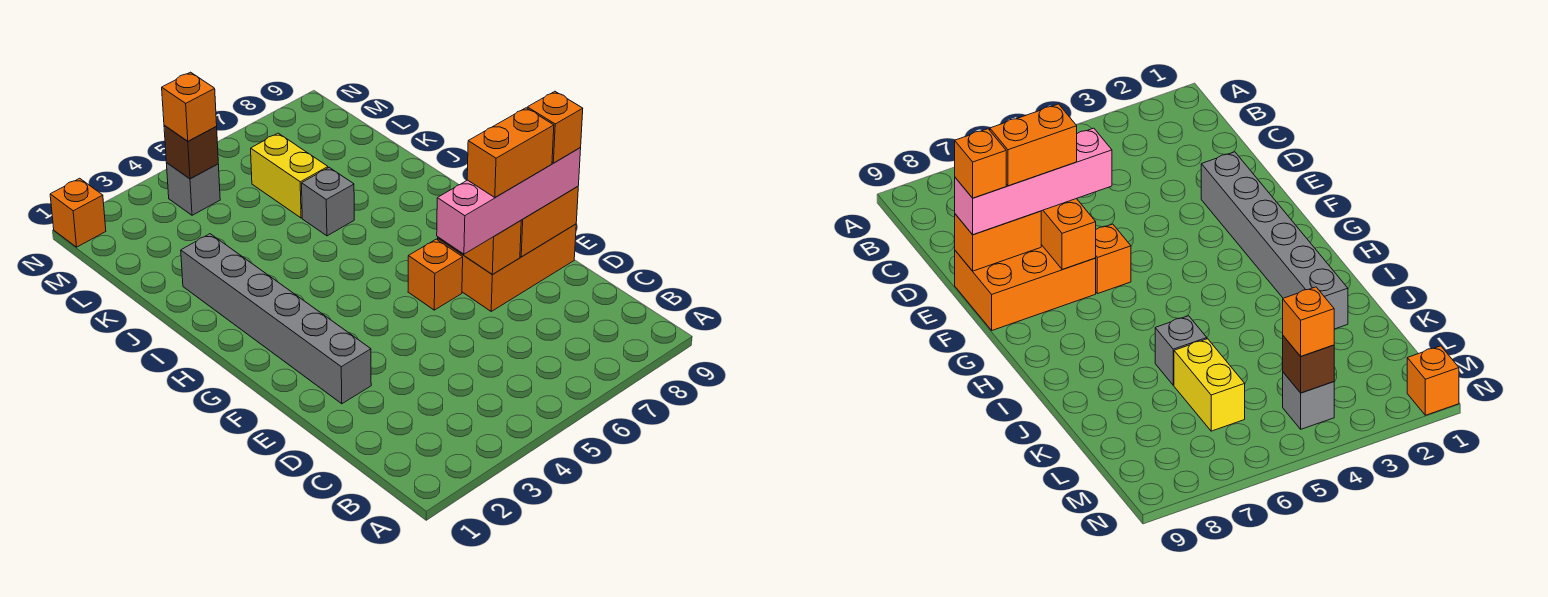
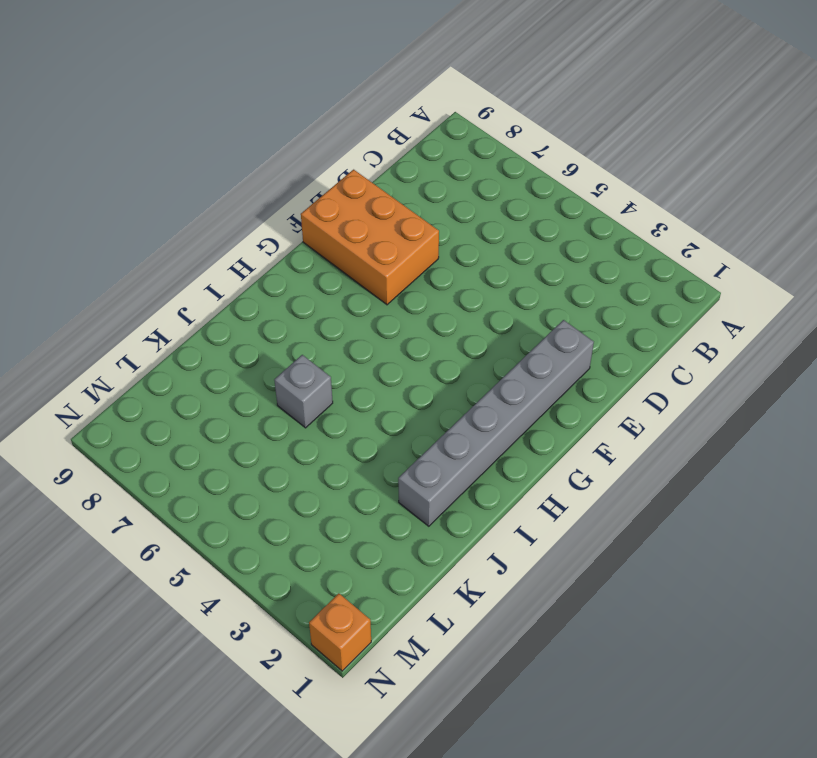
none -> orange brick F6 level 1
none -> yellow brick K6:L6 level 1
none -> grey brick M4 level 1

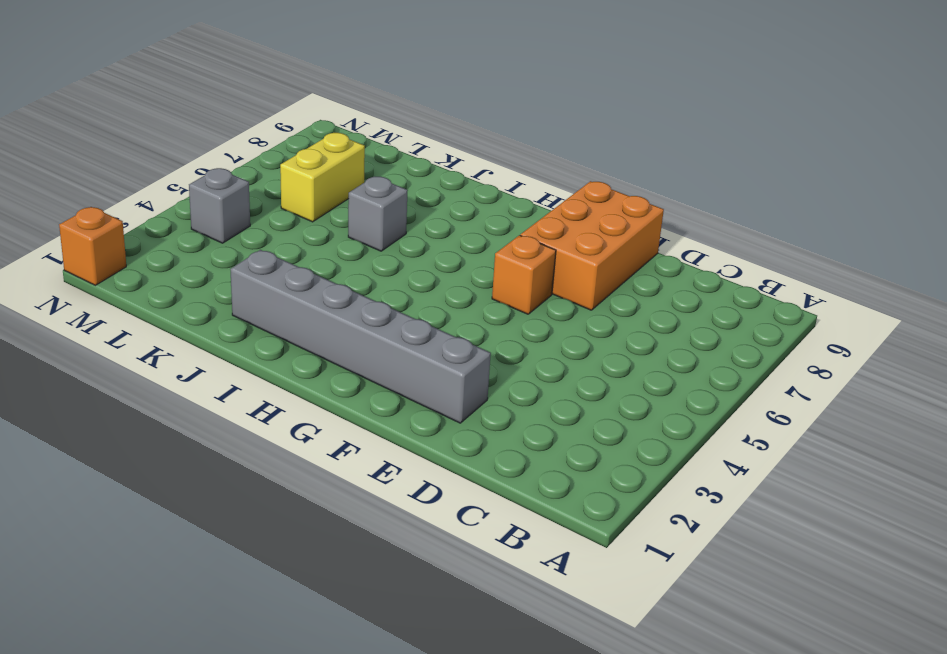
yellow brick L6:L7 level 1 -> yellow brick K6:L6 level 1
none -> orange brick E7:F7 level 2
none -> orange brick E8:E9 level 2
none -> brown brick M4 level 2

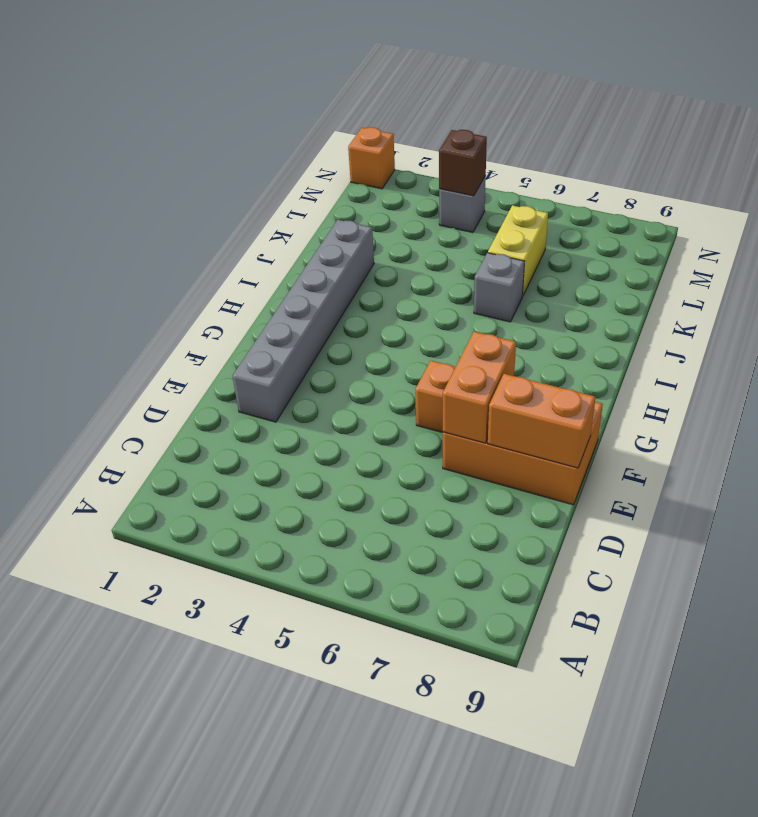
none -> pink brick E6:E9 level 3
none -> orange brick M4 level 3
none -> orange brick E7:E8 level 4

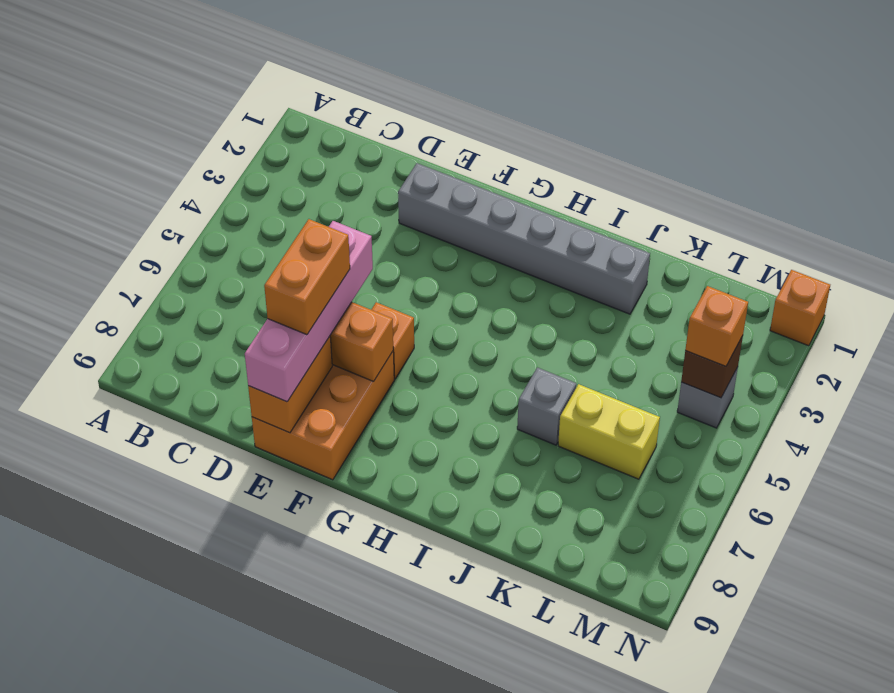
none -> orange brick E9 level 4

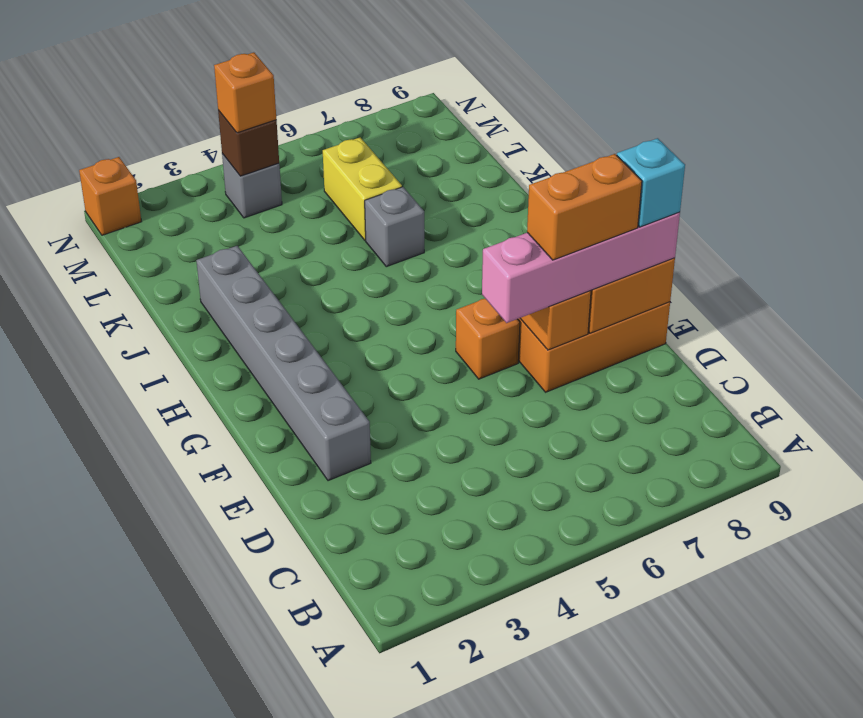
cyan brick E9 level 4 -> orange brick E9 level 4

